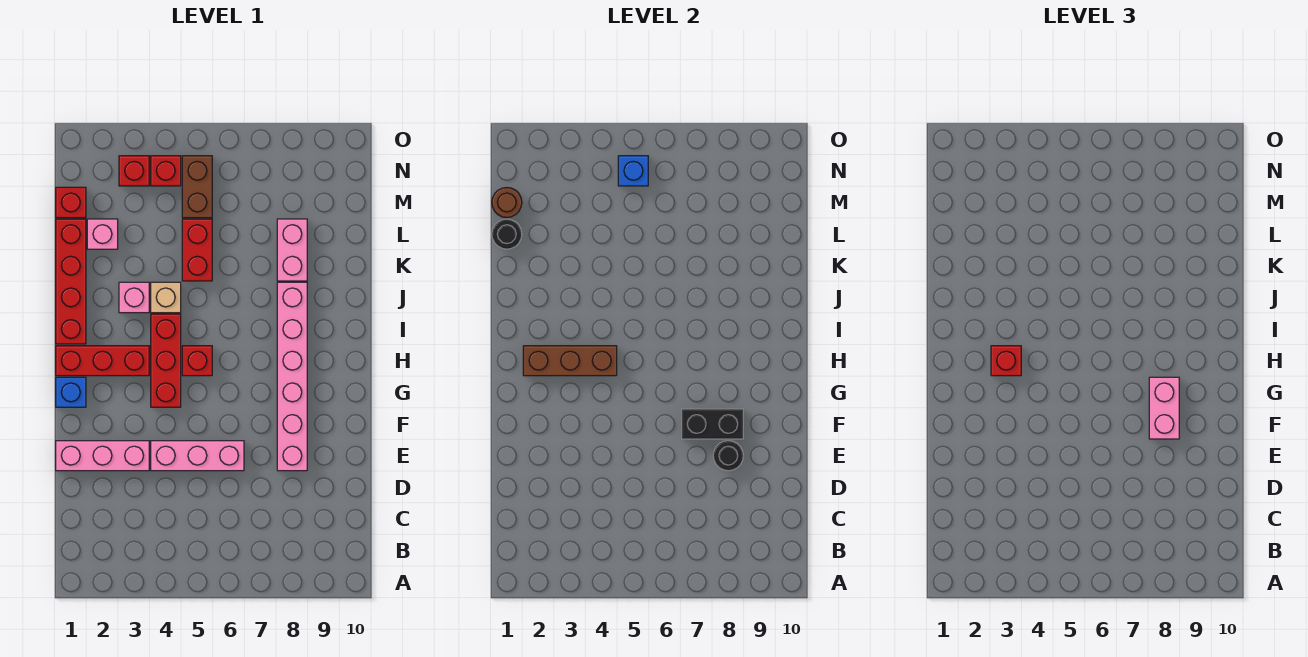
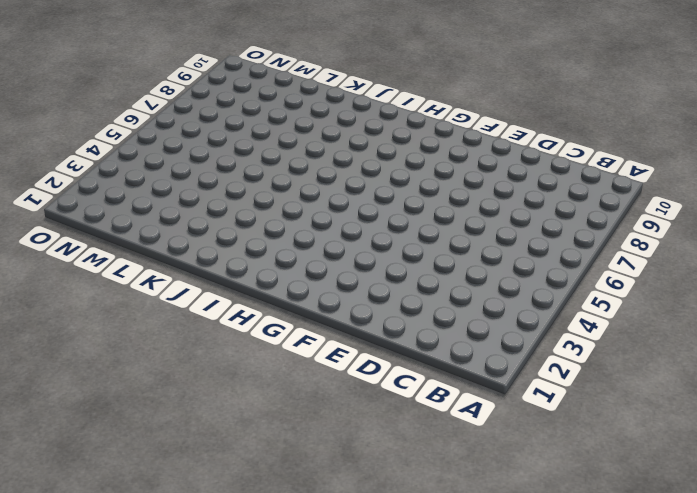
none -> pink brick E1:E3 level 1
none -> pink brick E4:E6 level 1
none -> pink brick E8:J8 level 1

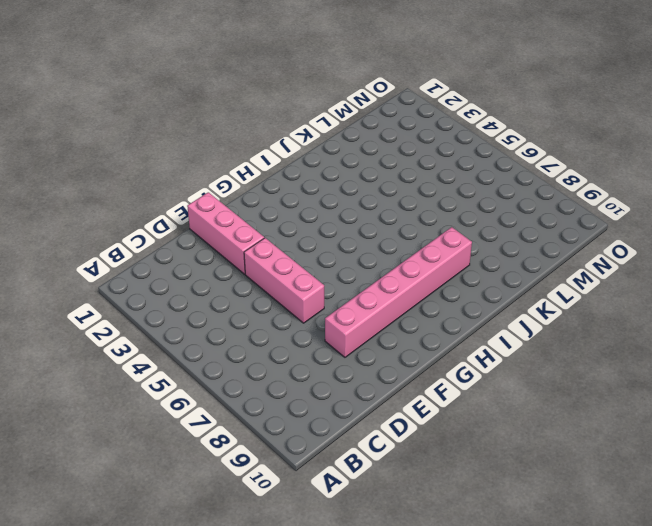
none -> blue brick G1 level 1
none -> red brick G4:I4 level 1
none -> red brick H1:H3 level 1

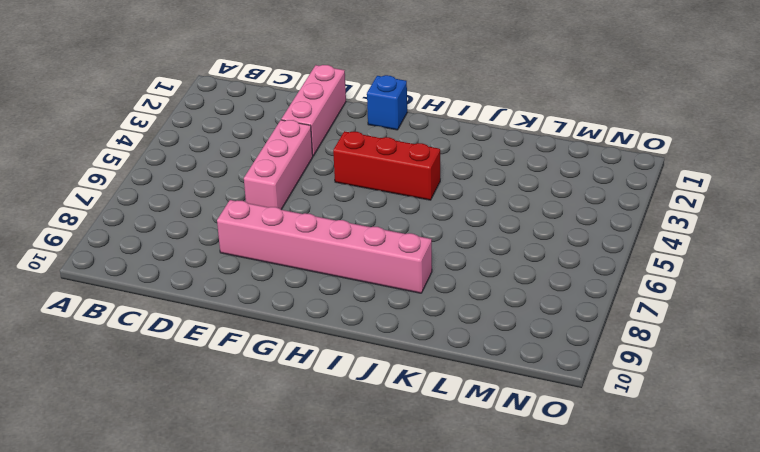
none -> red brick H1:H3 level 1
none -> red brick H5 level 1
none -> red brick I1:L1 level 1

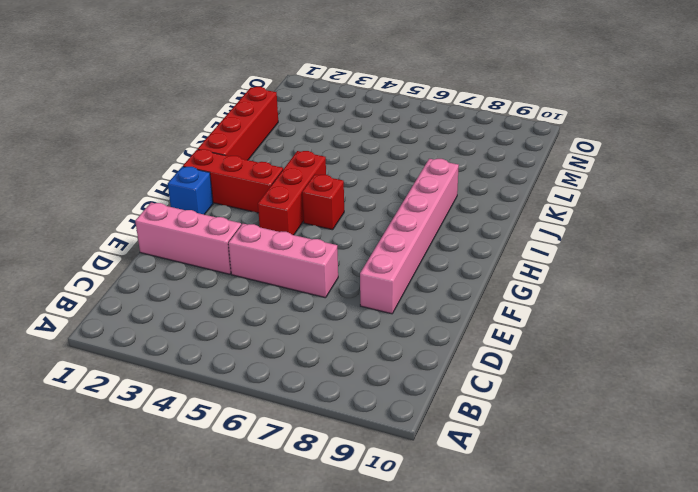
none -> pink brick J3 level 1
none -> tan brick J4 level 1
none -> red brick K5:L5 level 1

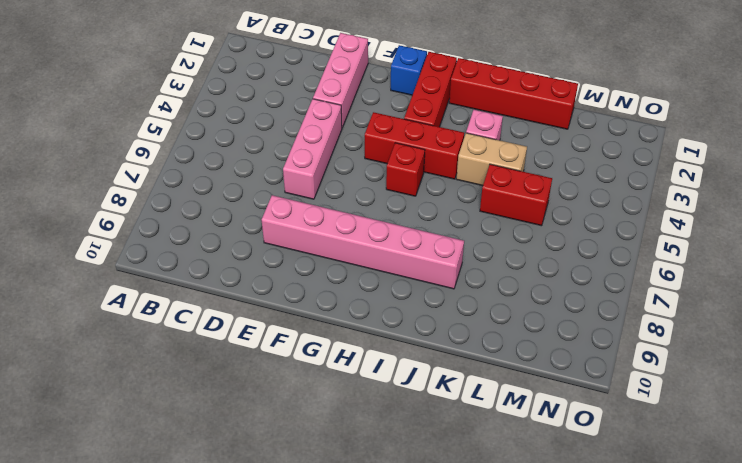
tan brick J4:K4 level 1 -> tan brick J4 level 1
none -> pink brick K8:L8 level 1
none -> pink brick L2 level 1
none -> red brick M1 level 1

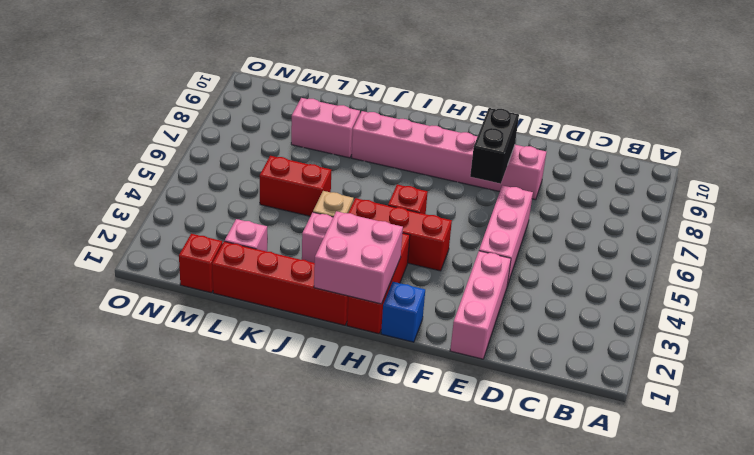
pink brick H1:I2 level 2 -> brown brick H2:H4 level 2
none -> brown brick M5:N5 level 1
none -> red brick N3 level 1
none -> red brick N4 level 1

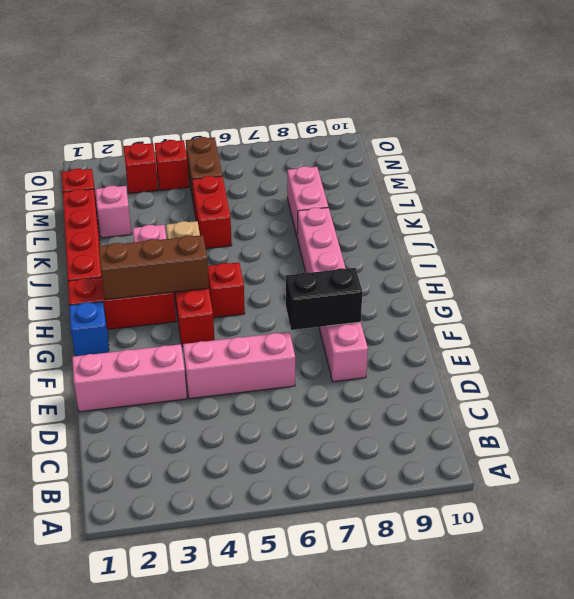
none -> black round brick E8 level 2
none -> black round brick L1 level 2
none -> brown round brick M1 level 2

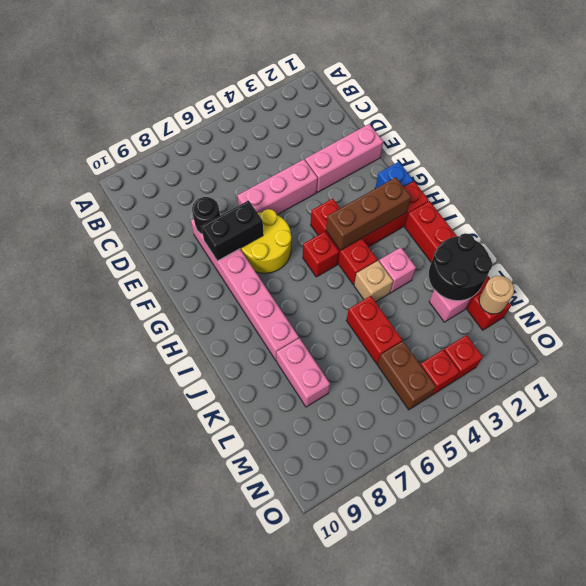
yellow round brick F6:G7 level 1 -> none
black round brick K1:L2 level 2 -> black round brick L1 level 2
tan round brick M1 level 2 -> brown round brick M1 level 2
none -> blue brick N5 level 2
none -> pink brick F8:G8 level 3
none -> red brick H3 level 3

